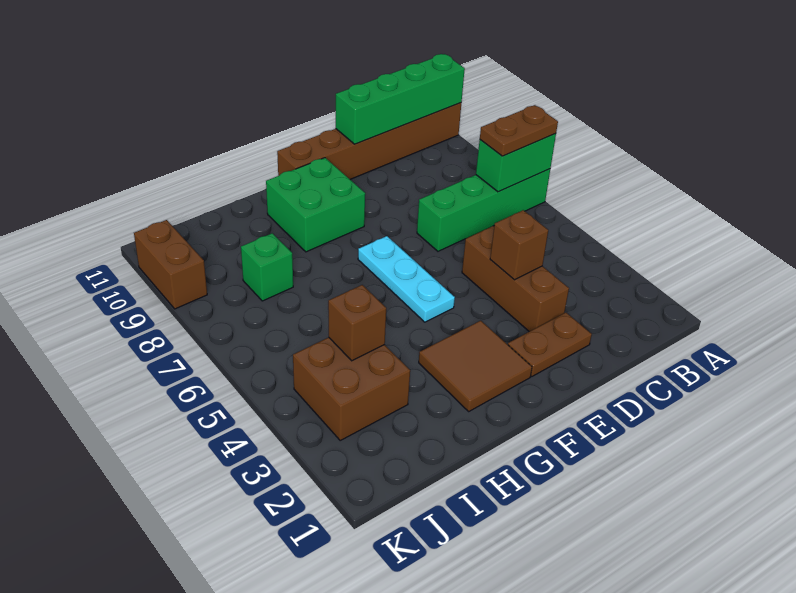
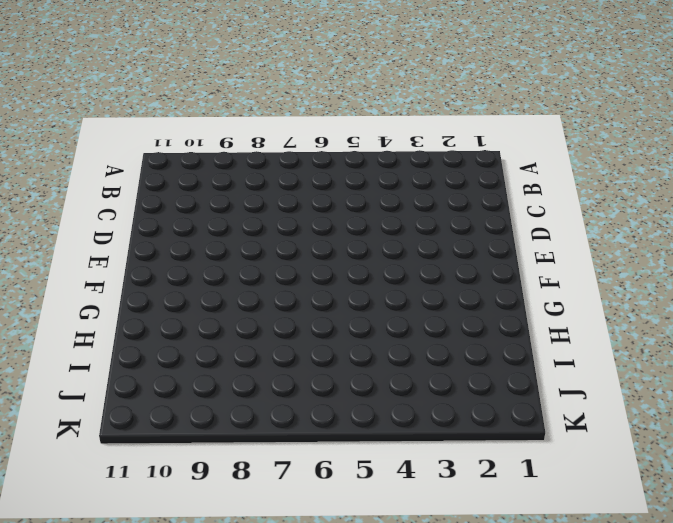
none -> green brick A7:D7 level 1
none -> brown brick A11:F11 level 1
none -> brown plate D2:E2 level 1

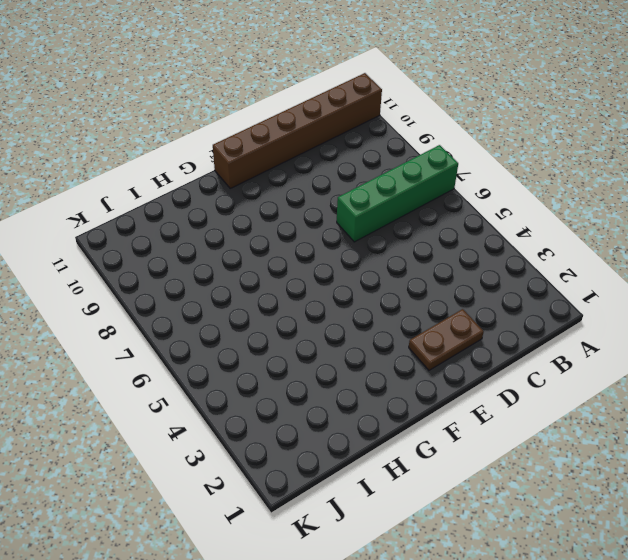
none -> brown brick D3:D5 level 1
none -> brown tile F2:G3 level 1
none -> cyan plate F5:F7 level 1

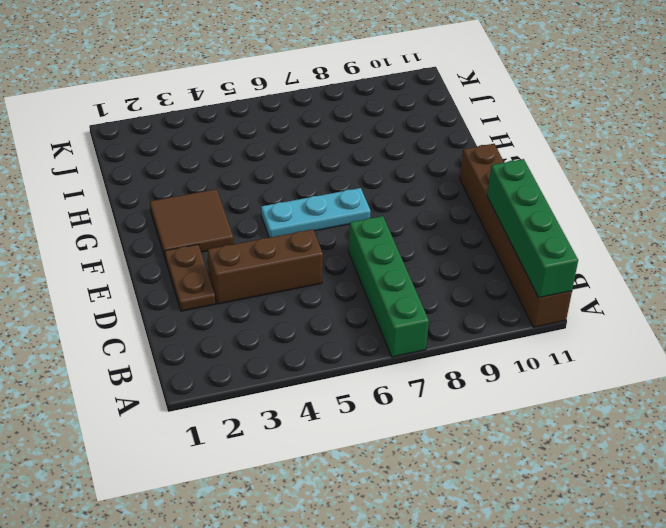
none -> green brick F9:G10 level 1
none -> brown brick I3:J4 level 1
none -> green brick I8 level 1

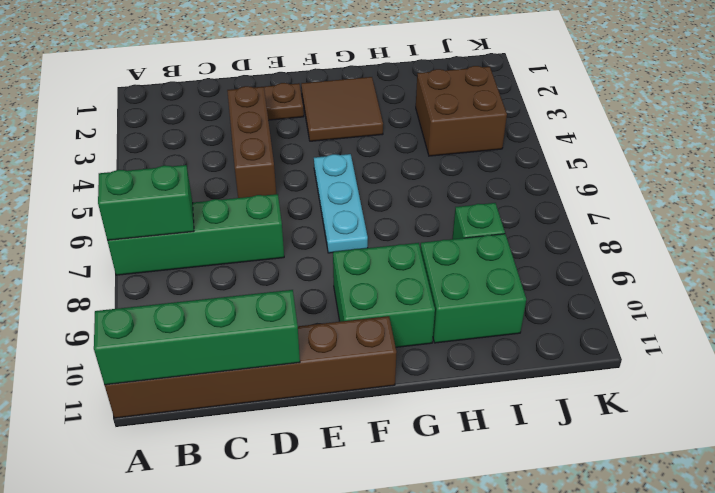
green brick H9:I10 level 1 -> none
none -> brown brick K9:K10 level 1
none -> brown brick D4 level 2
none -> brown brick I4 level 2

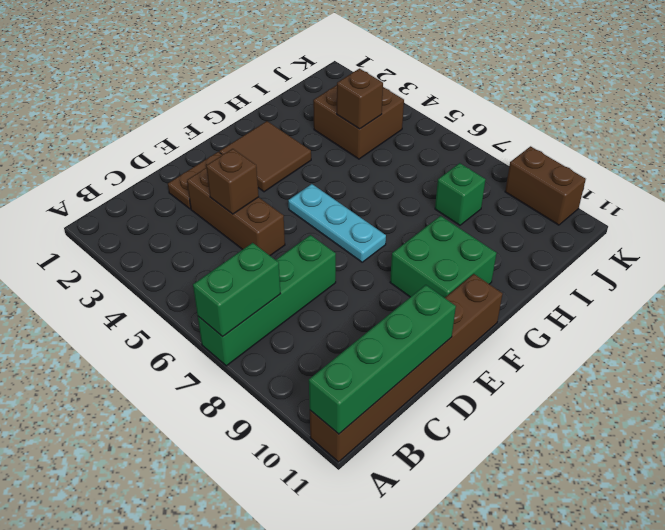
none -> brown plate A7:B7 level 3

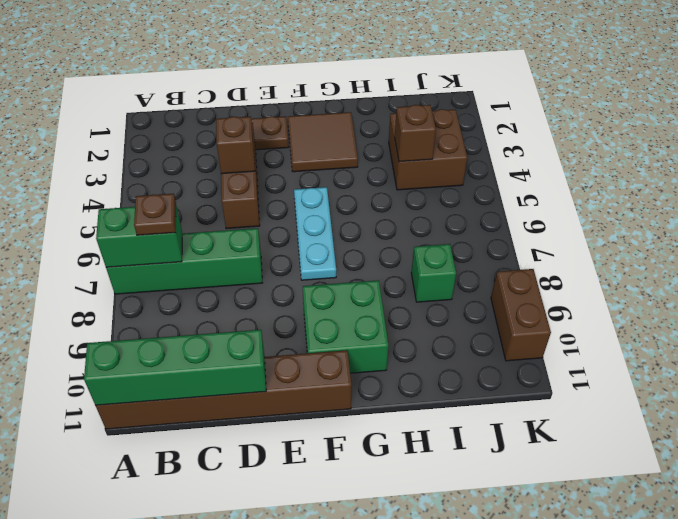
brown plate B7 level 3 -> brown plate A7:B7 level 3

